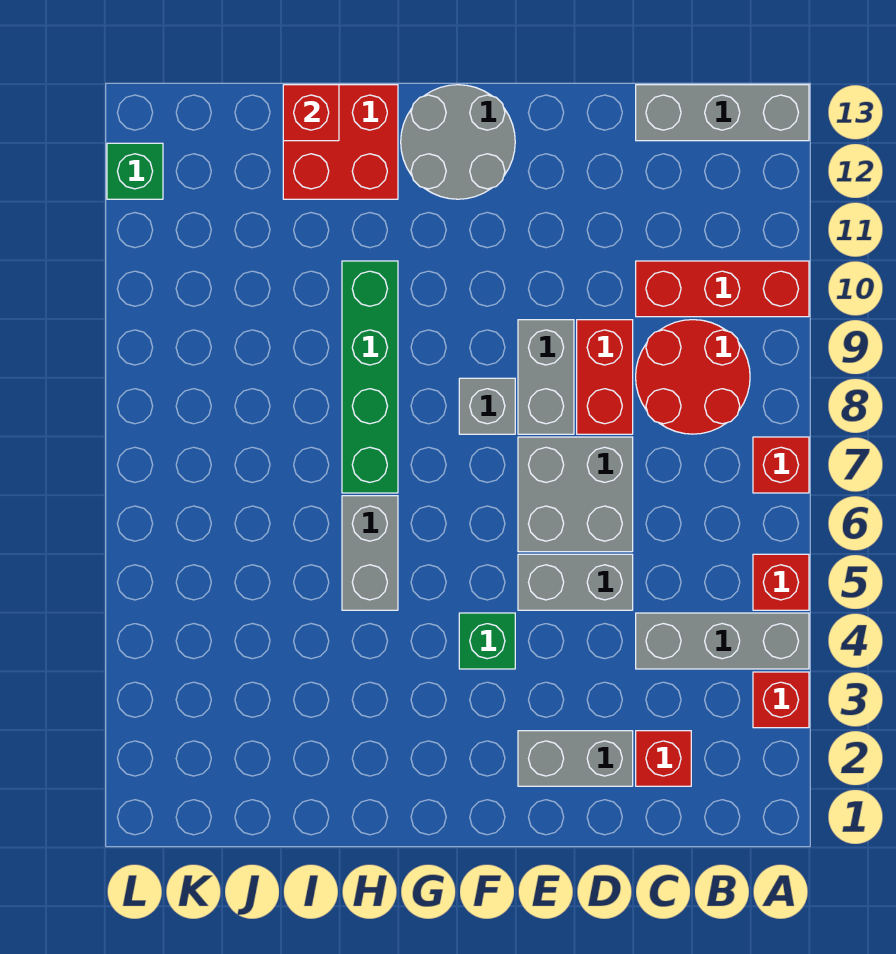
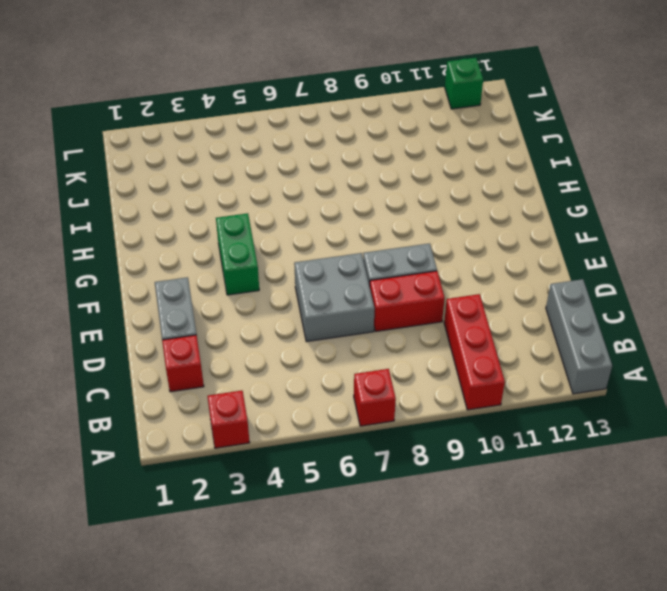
green brick F4:G4 level 1 -> green brick F4 level 1
none -> grey brick A4:C4 level 1
none -> red brick A5 level 1
none -> red round brick B8:C9 level 1

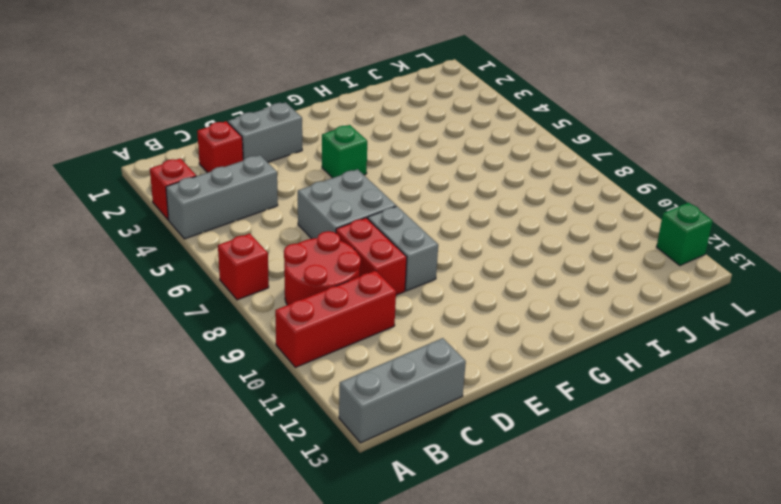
none -> red brick A5 level 1
none -> grey brick D5:E5 level 1
none -> grey brick F8 level 1

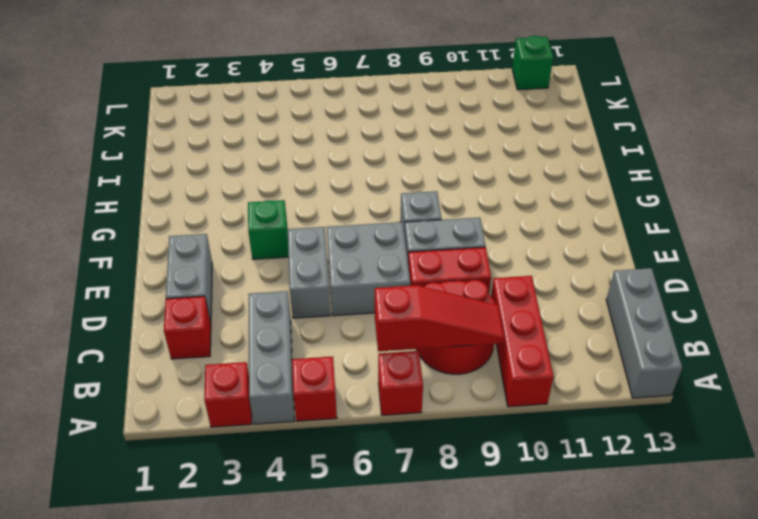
red slope B7:B9 level 2 top 7 -> none
none -> grey round brick F12:G13 level 1
none -> grey brick H5:H6 level 1
none -> green brick H7:H10 level 1

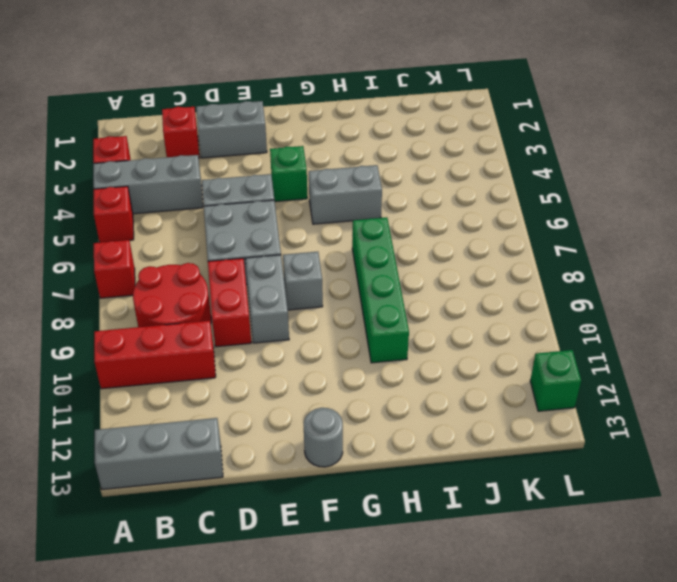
grey round brick F13 level 1 -> grey round brick F12:G13 level 1
grey brick G5:H5 level 1 -> grey brick H5:H6 level 1
none -> red brick H12:I13 level 1
none -> red brick I13 level 2

